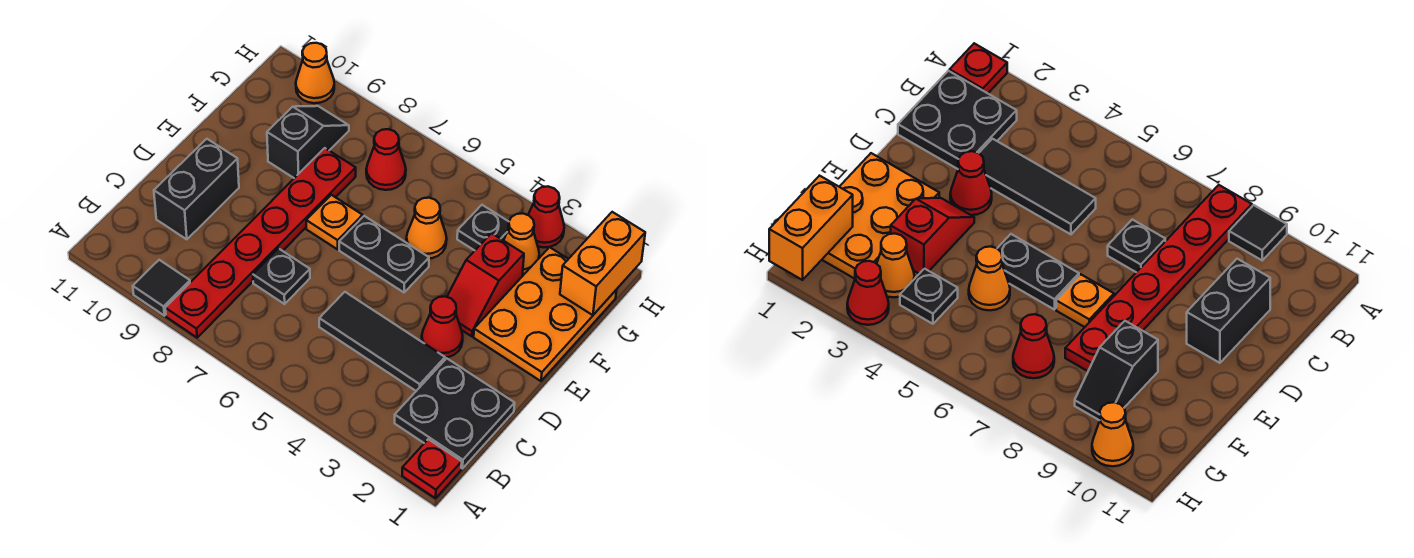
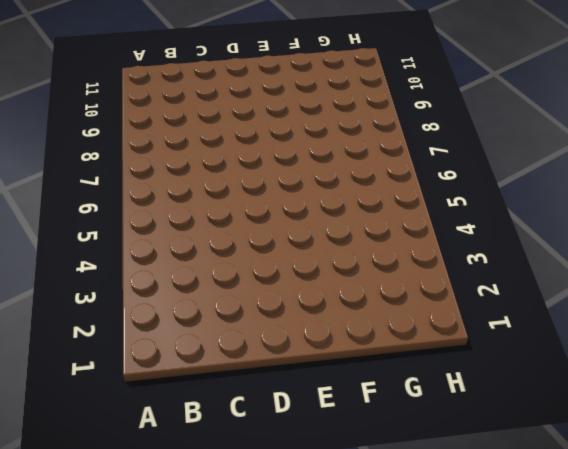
none -> red plate A1 level 1
none -> red plate A8:F8 level 1
none -> black tile A9 level 1

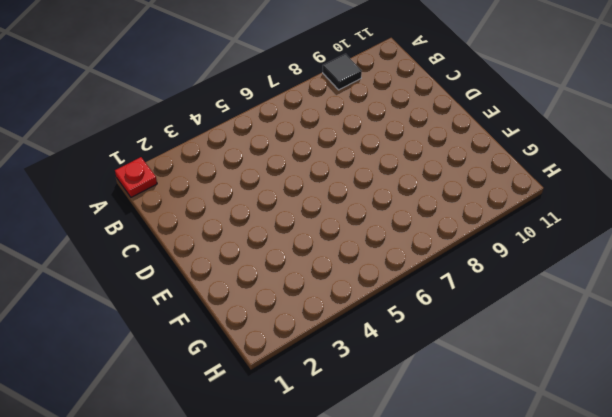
none -> red plate A8:F8 level 1
none -> black plate B1:C2 level 1
none -> black tile C3:C5 level 1

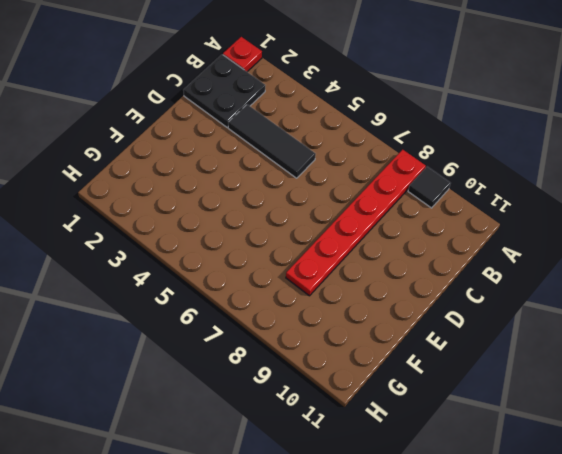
none -> black plate C7 level 1
none -> black brick C10:D10 level 1
none -> red cone D3 level 1

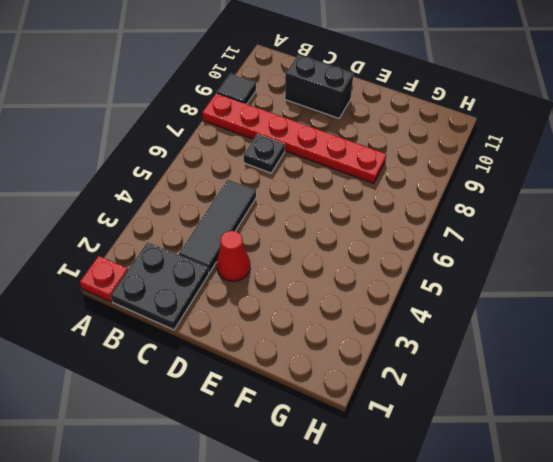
none -> orange plate E1:G2 level 1
none -> red slope E3:F3 level 1 top F
none -> black plate E5:E6 level 1

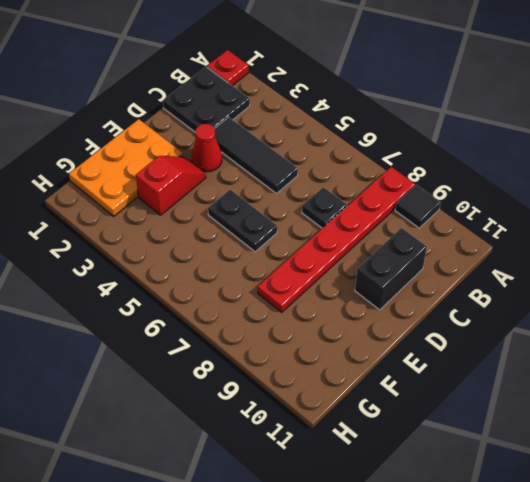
none -> orange plate E7 level 1
none -> orange cone F5 level 1
none -> black slope F9:G9 level 1 top F

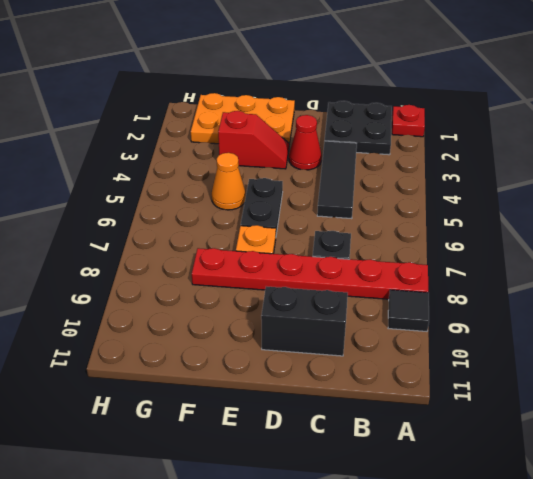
none -> black slope F9:G9 level 1 top F
none -> orange cone G3 level 1
none -> black plate G4 level 1

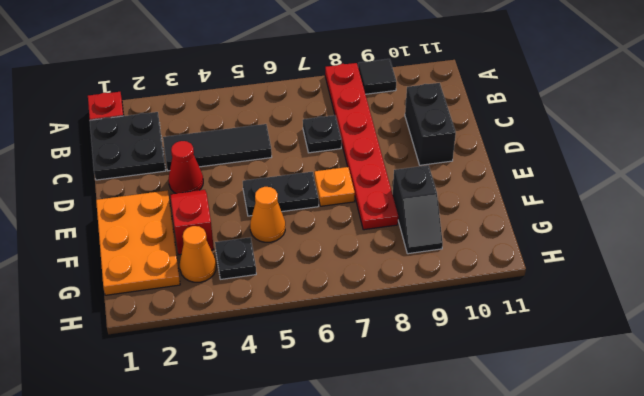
none -> red cone G7 level 1
none -> red cone H3 level 1
none -> orange cone H10 level 1

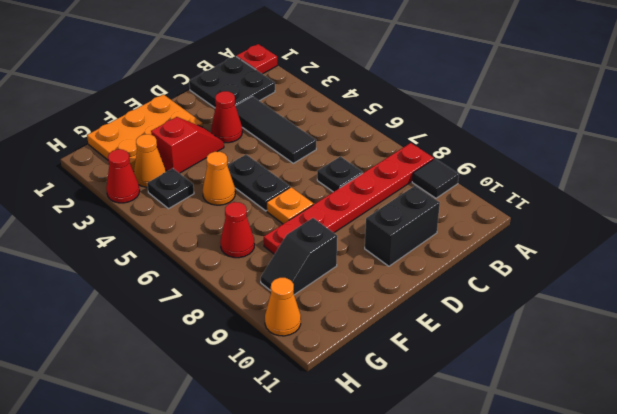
none -> orange brick G1:H1 level 2

